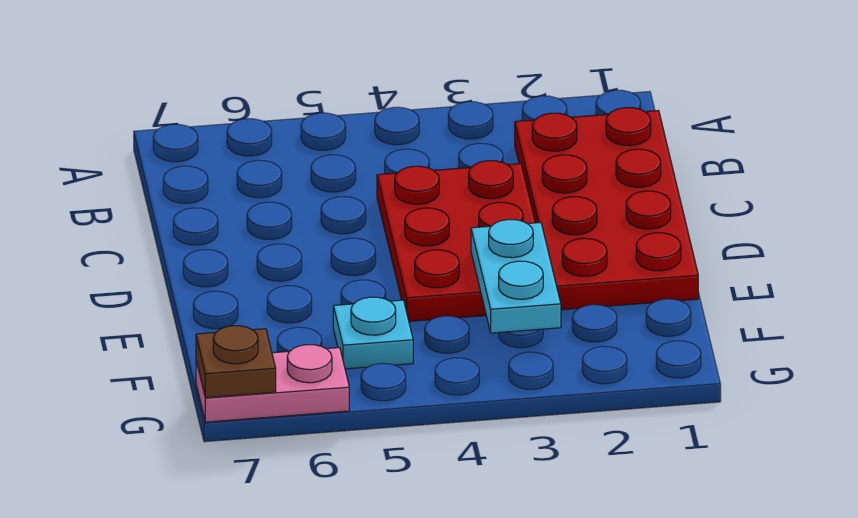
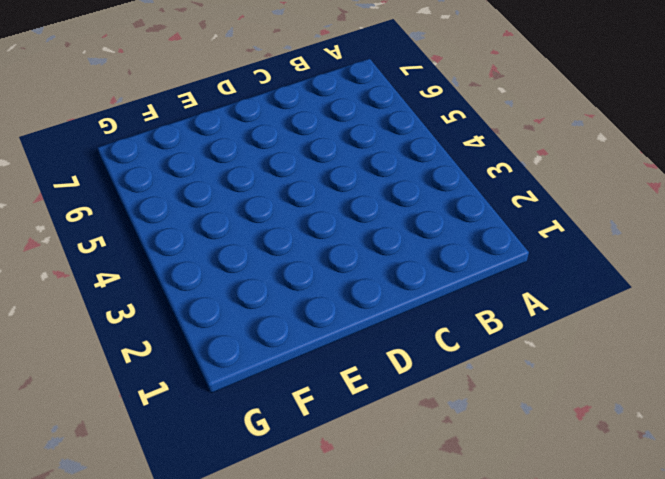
none -> red plate B1:E2 level 1
none -> red plate C3:E4 level 1

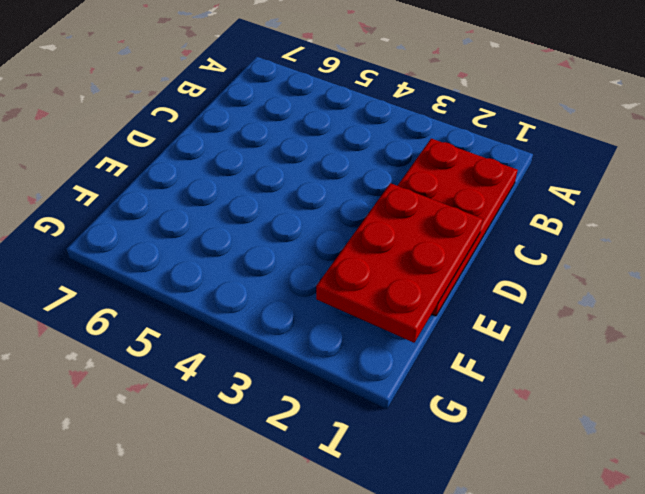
red plate D1:F2 level 2 -> red plate C3:E4 level 1
none -> cyan plate F5 level 1
none -> pink plate G6:G7 level 1

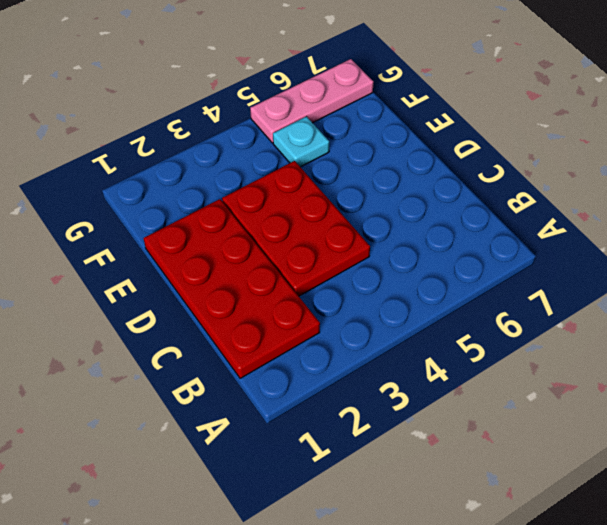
pink plate G5:G7 level 1 -> pink plate G6:G7 level 1
none -> cyan plate E3:F3 level 2
none -> brown plate G7 level 2

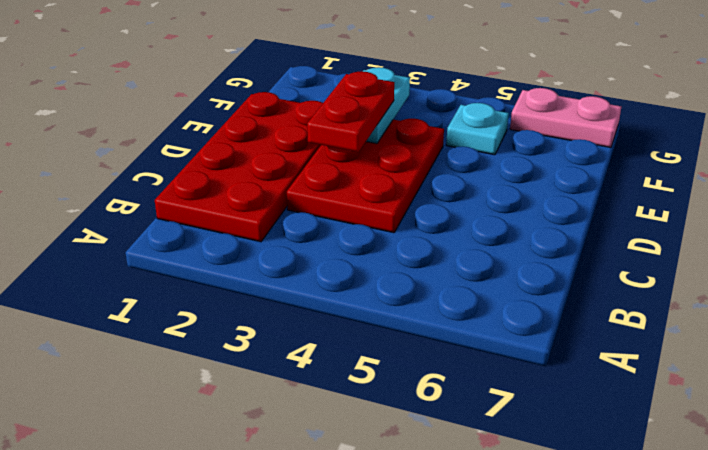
red plate D3:E3 level 3 -> none
none -> brown plate G7 level 2

